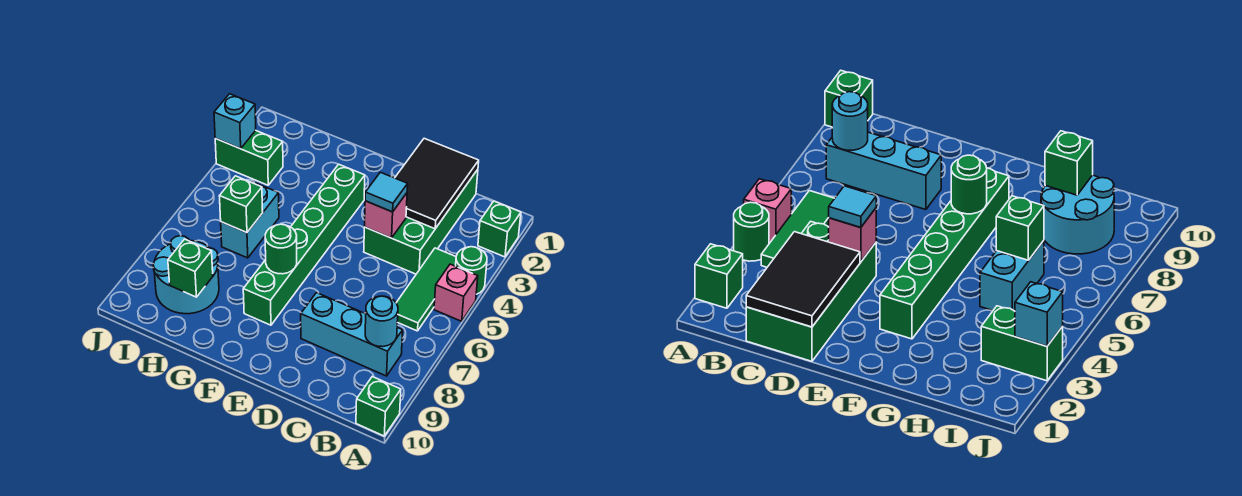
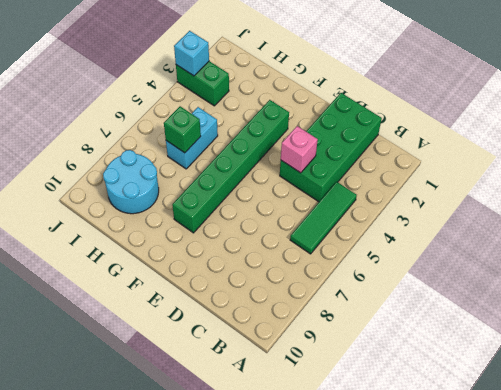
none -> green brick A2 level 1
none -> green round brick A4 level 1
none -> pink brick A5 level 1

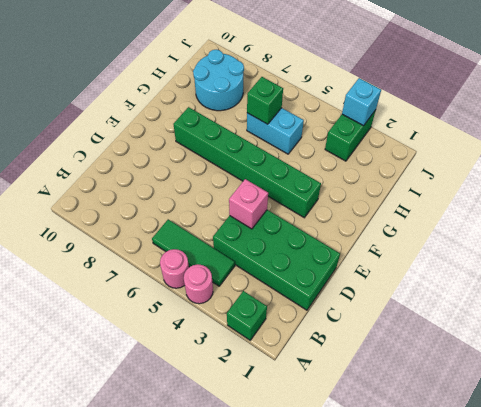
pink round brick A4 level 1 -> green round brick A4 level 1
pink round brick A5 level 1 -> pink brick A5 level 1
none -> green brick A10 level 1
none -> cyan brick B8:D8 level 1
none -> cyan round brick B8 level 2

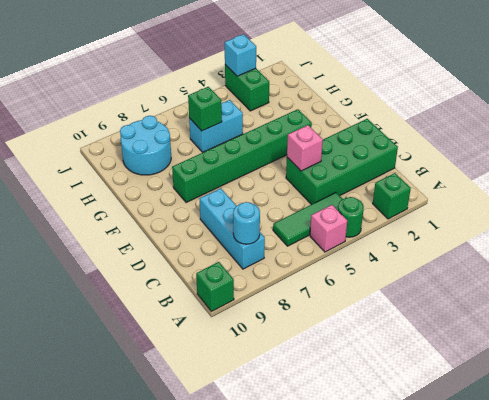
none -> black tile C1:D3 level 2
none -> green round brick F7 level 2
none -> green brick H9 level 2

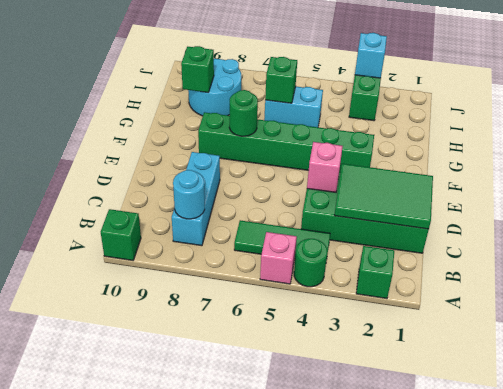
green tile C1:D3 level 2 -> black tile C1:D3 level 2
none -> cyan tile D4 level 3

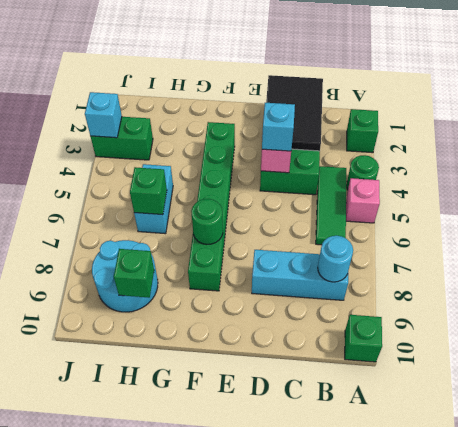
cyan brick D4 level 3 -> cyan tile D4 level 3

